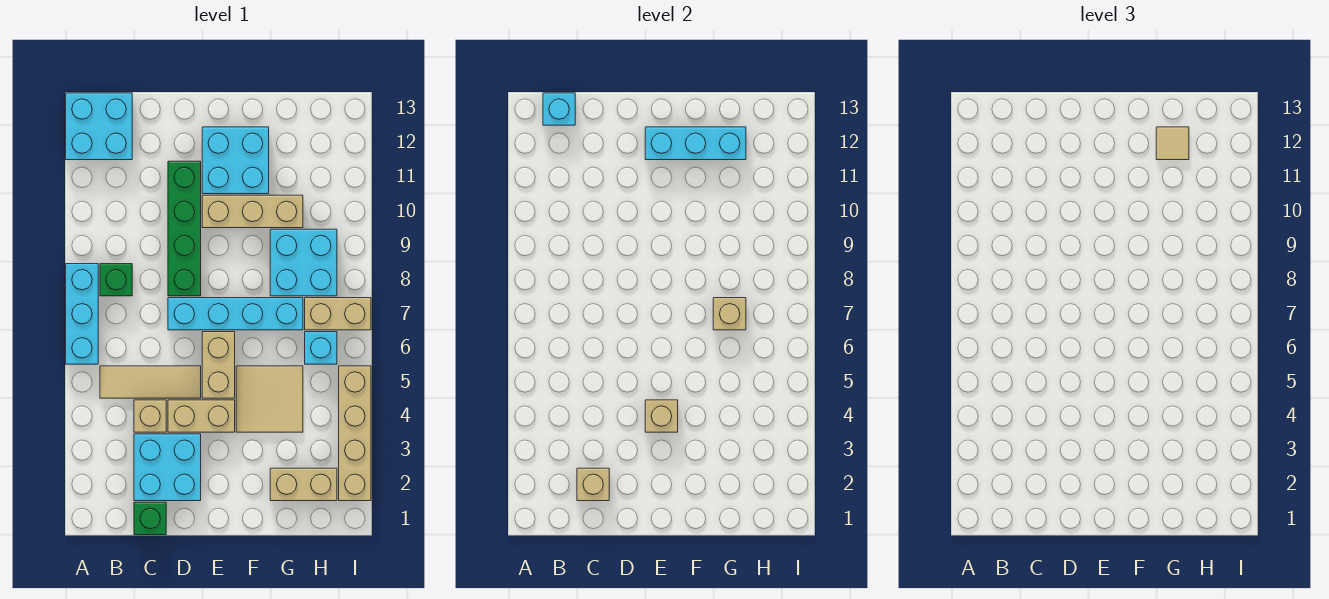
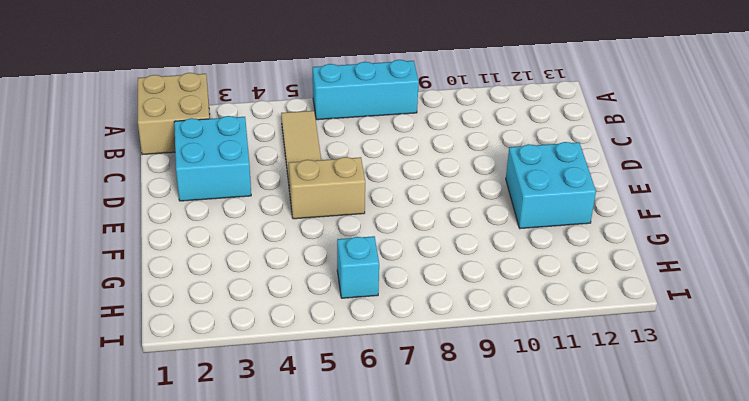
tan brick A1:B2 level 1 -> none
none -> cyan brick A12:B13 level 1
none -> green brick B8 level 1
none -> green brick C1 level 1

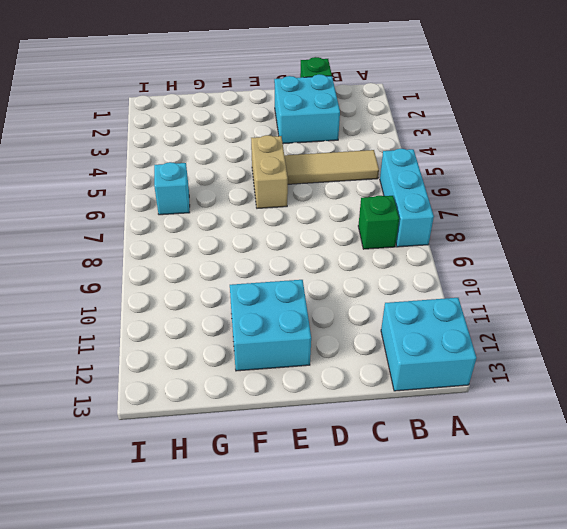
none -> tan brick C4 level 1
none -> tan brick D4:E4 level 1
none -> cyan brick D7:G7 level 1

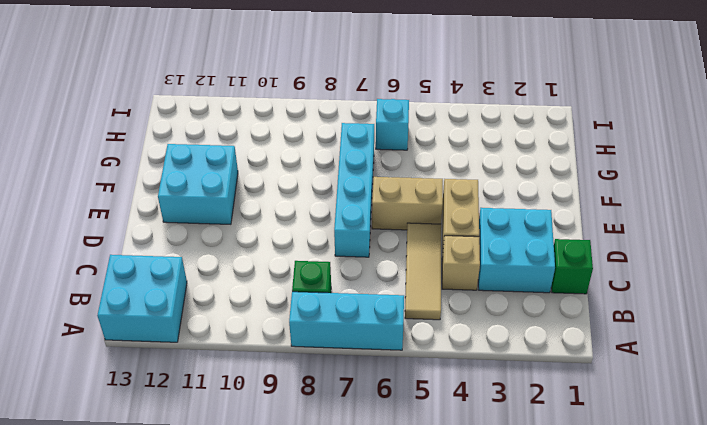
none -> green brick D8:D11 level 1
none -> tan brick E10:G10 level 1
none -> tan tile F4:G5 level 1

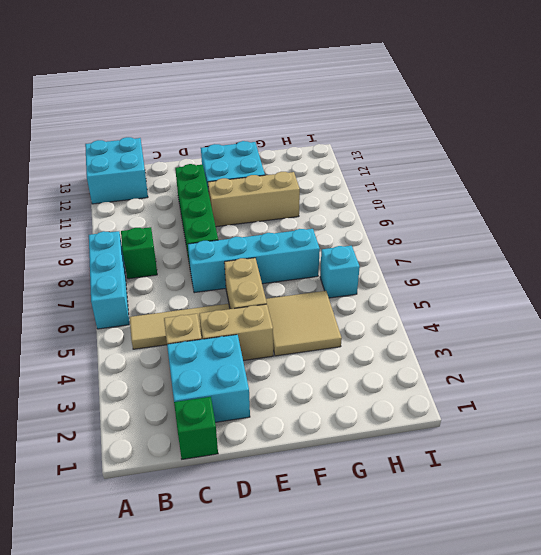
none -> tan brick G2:H2 level 1
none -> cyan brick G8:H9 level 1
none -> tan brick H7:I7 level 1

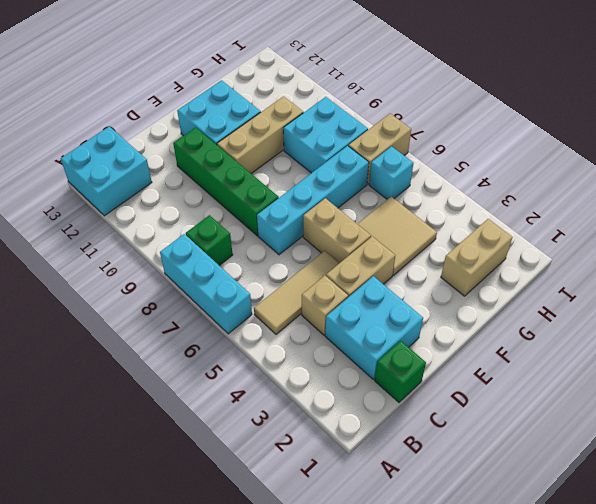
none -> tan brick I2:I5 level 1
none -> cyan brick B13 level 2
none -> tan brick C2 level 2

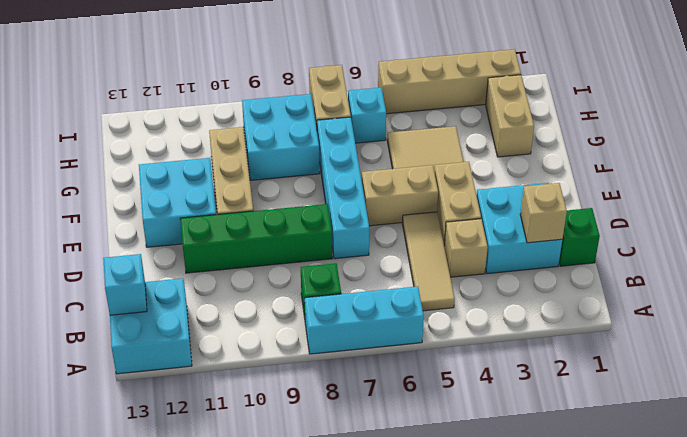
none -> tan brick E4 level 2
none -> cyan brick E12:G12 level 2
none -> tan brick G7 level 2

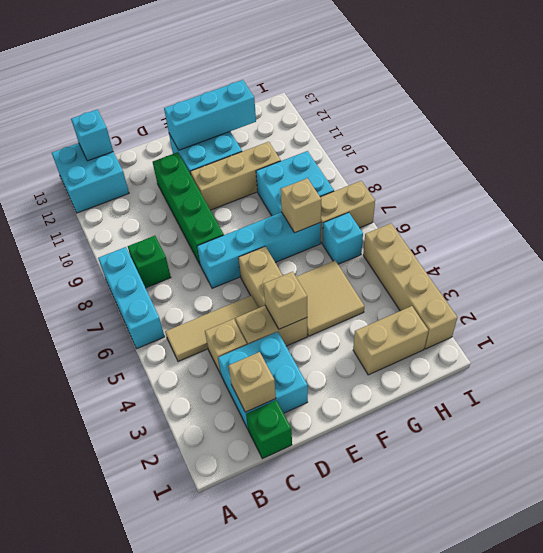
none -> tan tile G12 level 3

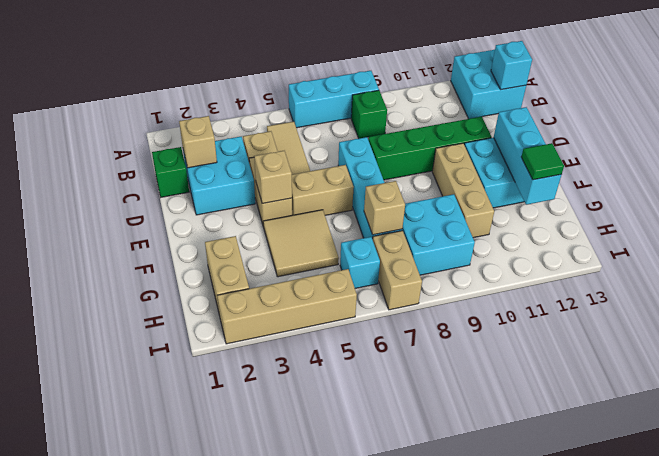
green tile G12 level 3 -> tan tile G12 level 3

